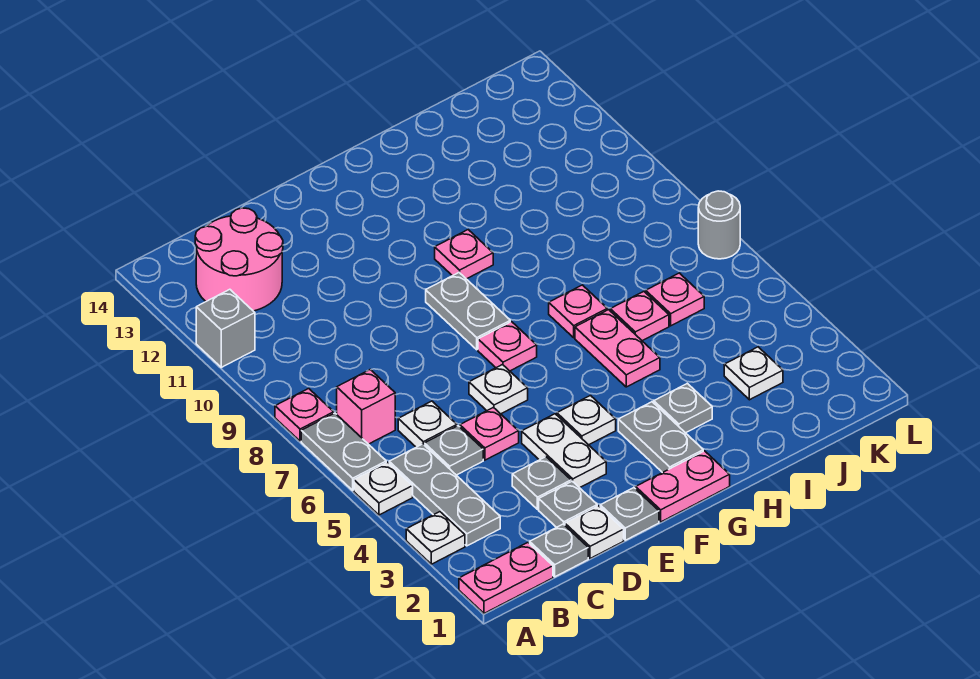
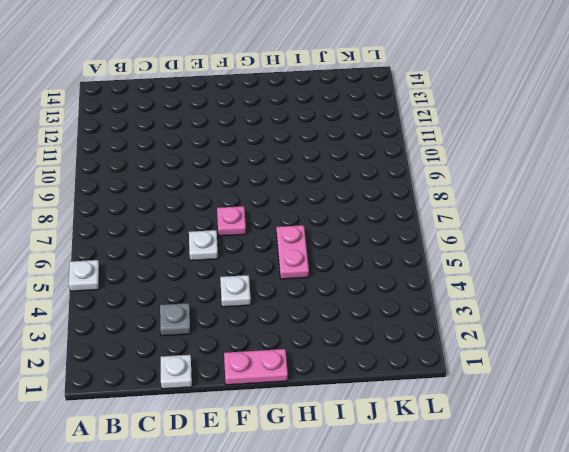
none -> pink plate A1:B1 level 1
none -> white plate A3 level 1
none -> grey plate A6:A7 level 1
none -> pink plate A8 level 1

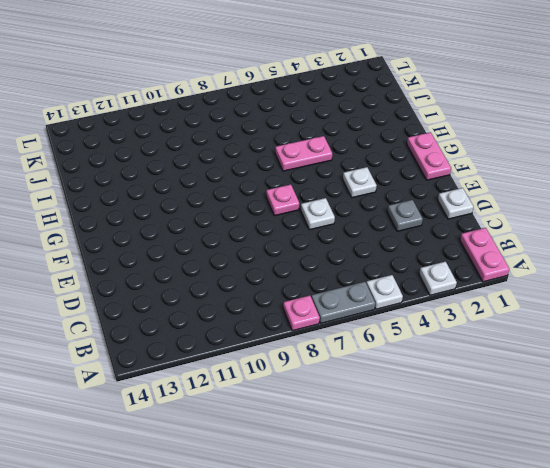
none -> grey brick A11 level 1
none -> grey plate B3:B5 level 1
none -> pink brick B7 level 1
none -> pink round brick B12:C13 level 1

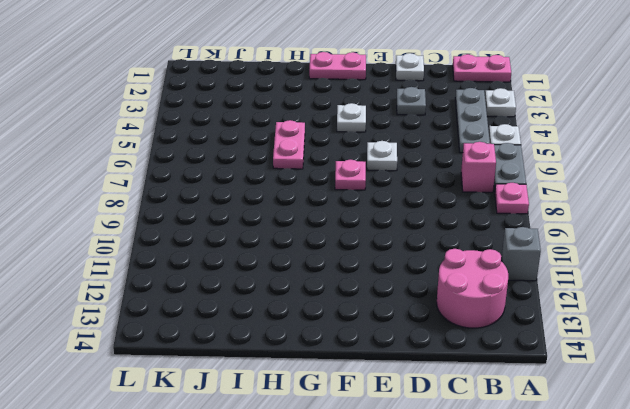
none -> grey plate C1 level 1
none -> grey plate C5 level 1
none -> white plate C6 level 1
none -> grey plate D2 level 1

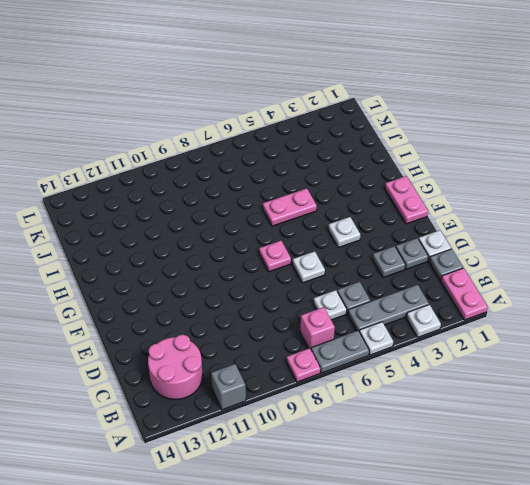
none -> pink plate D5 level 1
none -> grey plate E1 level 1
none -> white plate E3:E4 level 1
none -> grey plate F8:F9 level 1

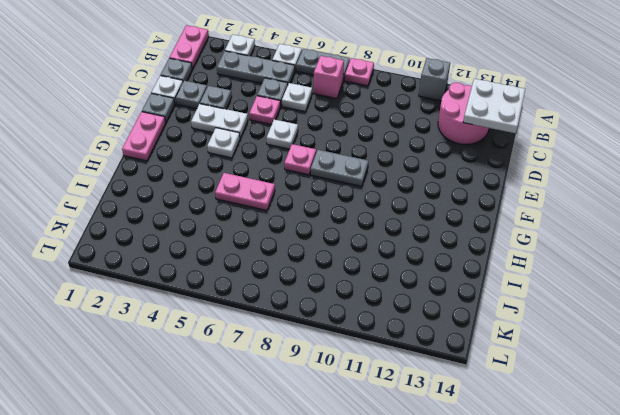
white plate B13:C14 level 2 -> none
none -> grey plate G2:G3 level 1
none -> pink plate G10 level 1
none -> grey plate H3 level 1
none -> pink plate H7 level 1

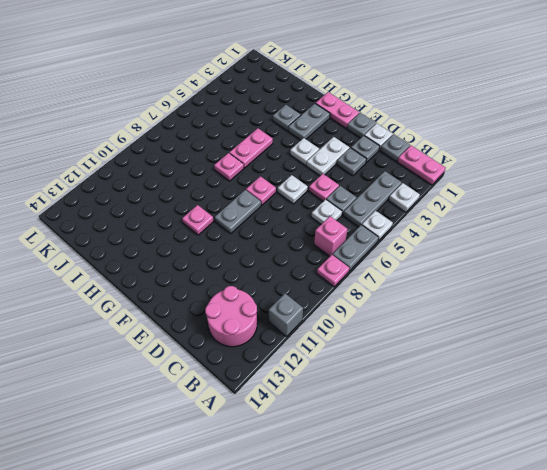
none -> pink plate I6 level 1
none -> white plate J3 level 1
none -> pink plate J6 level 1
none -> grey round brick L7 level 1

